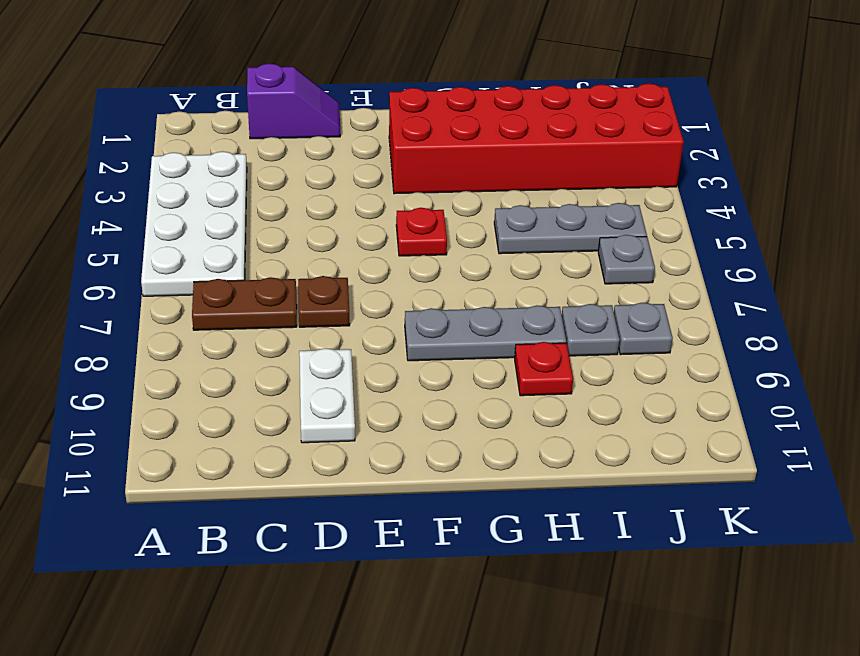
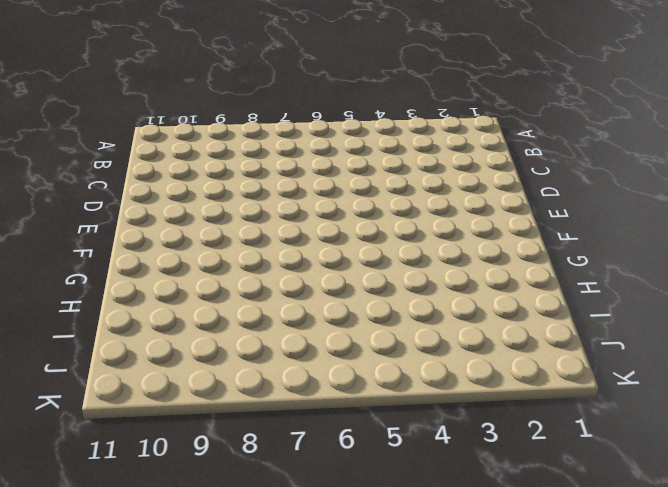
none -> white plate A3:B6 level 1
none -> brown plate B7:C7 level 1
none -> purple slope C1:D1 level 1 top C

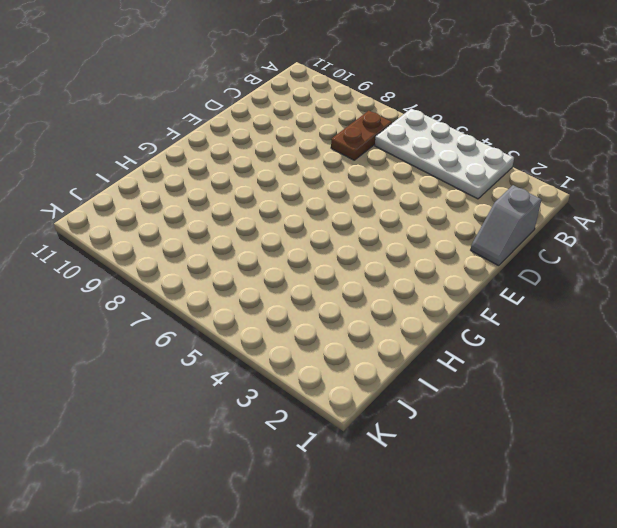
grey slope C1:D1 level 1 top C -> purple slope C1:D1 level 1 top C
none -> brown plate D7 level 1
none -> white plate D9:D10 level 1
none -> red brick F2:K3 level 1

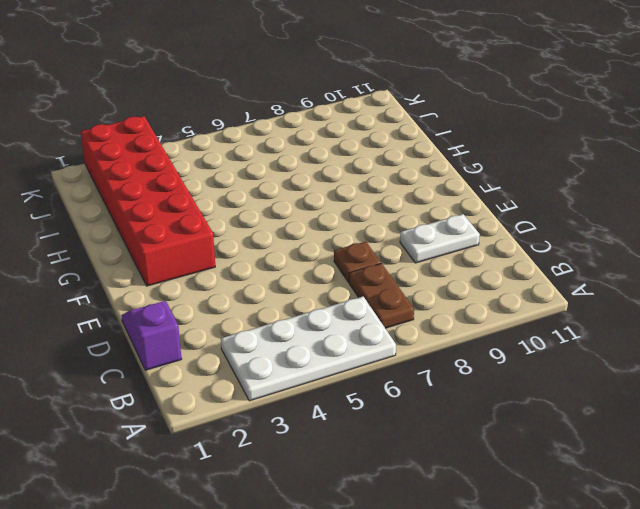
none -> red plate F5 level 1
none -> grey plate F8:H8 level 1
none -> grey plate H5:J5 level 1

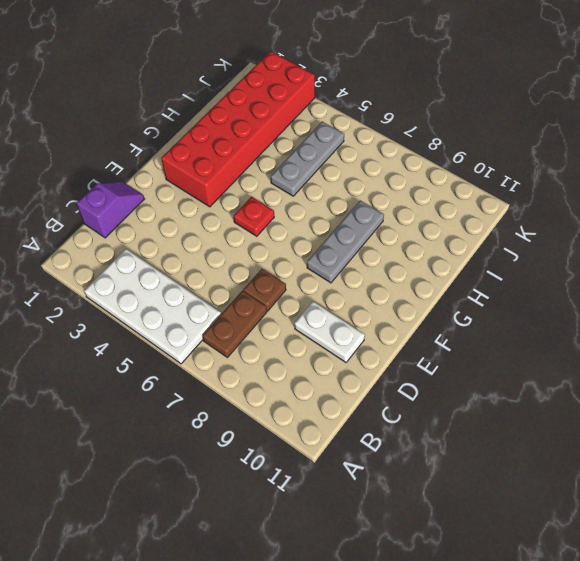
none -> red plate H9 level 1
none -> grey plate I8 level 1
none -> grey plate J6 level 1

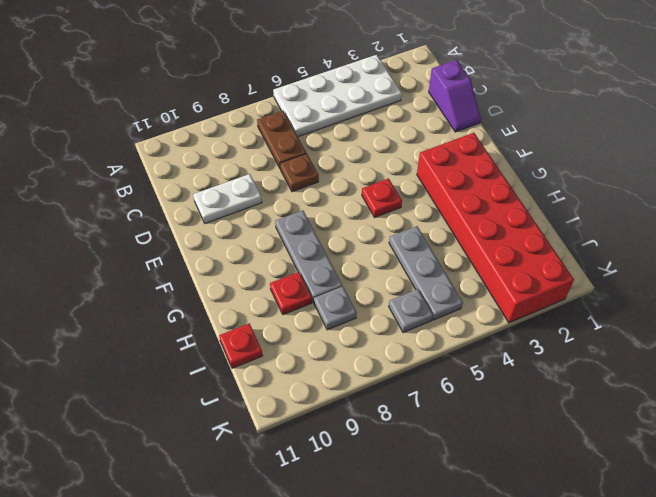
red plate I11 level 1 -> none
none -> grey plate J8 level 1

